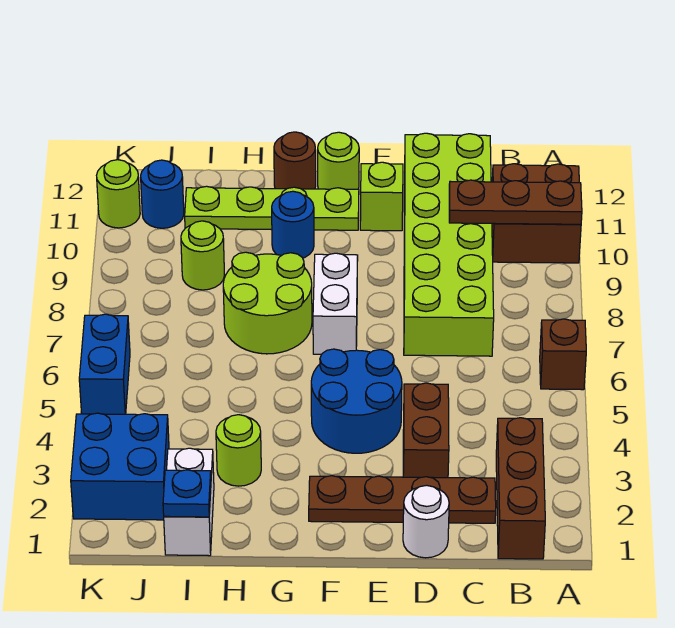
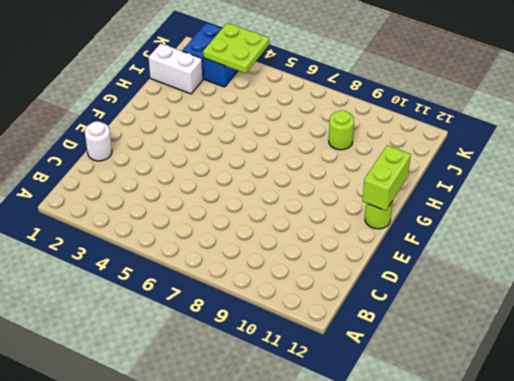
lime brick F12:G12 level 2 -> none
lime plate J3:K4 level 2 -> none
none -> brown brick A6 level 1
none -> brown brick A10:B11 level 1
none -> brown brick B1:B3 level 1

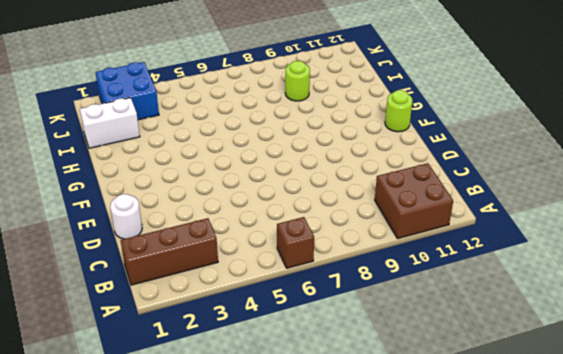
none -> brown plate C2:F2 level 1
none -> lime brick C7:D12 level 1
none -> brown brick D3:D4 level 1

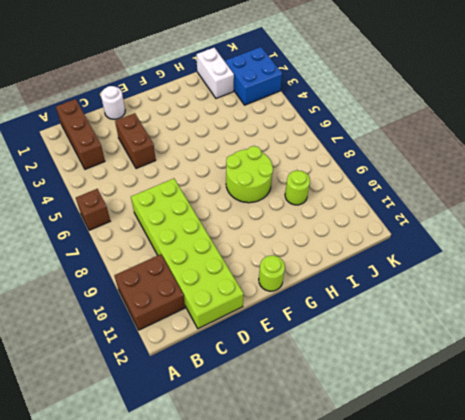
none -> brown plate C2:F2 level 1
none -> blue round brick E4:F5 level 1
none -> lime brick E11 level 1

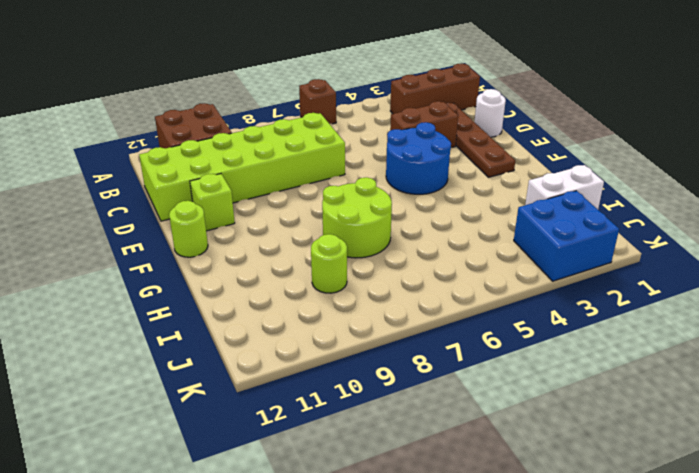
none -> white brick F7:F8 level 1
none -> lime plate F11:I11 level 1
none -> blue round brick G10 level 1

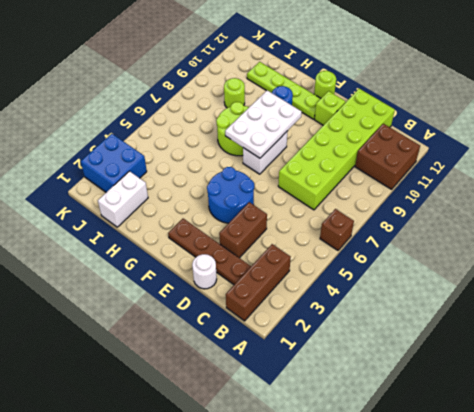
white plate F7:G9 level 2 -> none
none -> brown round brick G12 level 1
none -> lime round brick H3 level 1
none -> blue round brick J11 level 1

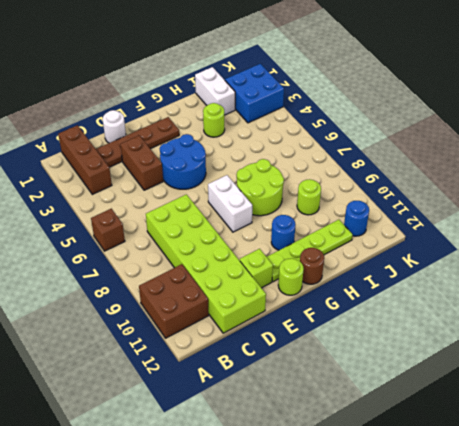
none -> blue brick K5:K6 level 1
none -> lime round brick K11 level 1
none -> brown plate A10:C10 level 2

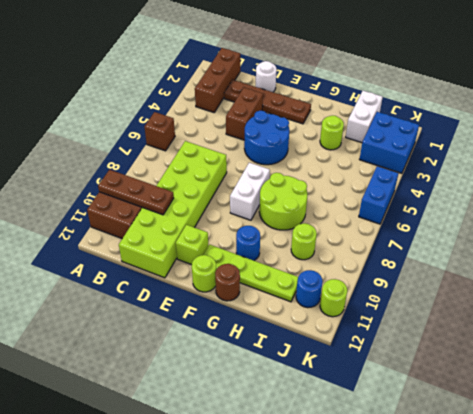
none -> blue plate I1 level 2

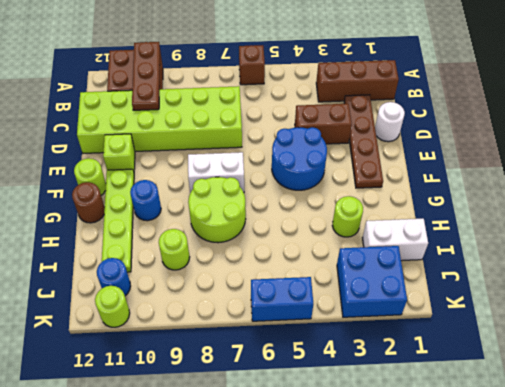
none -> blue plate I1 level 2

